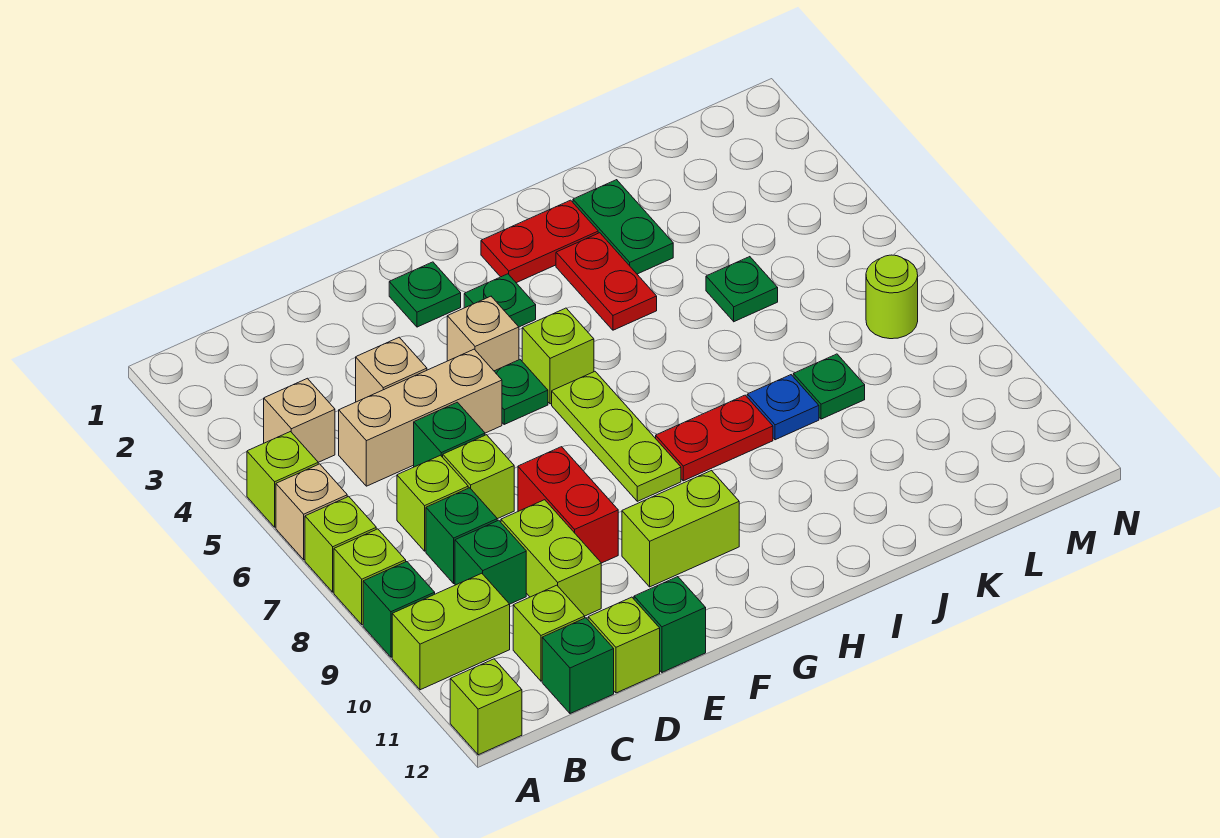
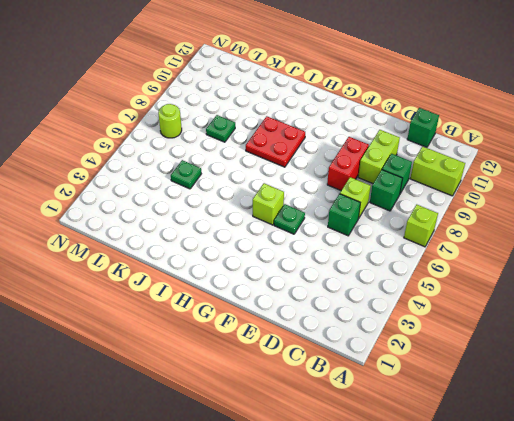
red plate H8:I9 level 1 -> red plate H8:I8 level 1
none -> lime brick A5 level 1
none -> tan brick A6 level 1
none -> lime brick A8 level 1
none -> green brick A9 level 1

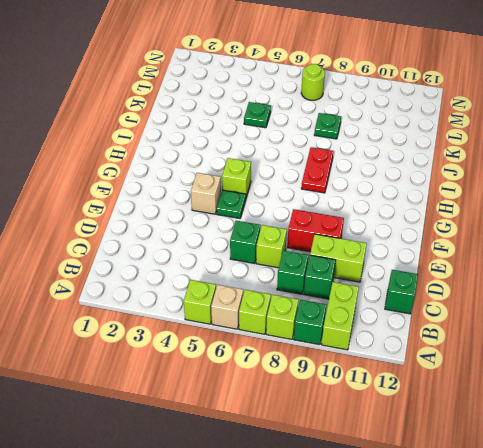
none -> lime brick A12 level 1
none -> tan brick B4 level 1
none -> tan brick C5:E5 level 1
none -> lime brick C7 level 1

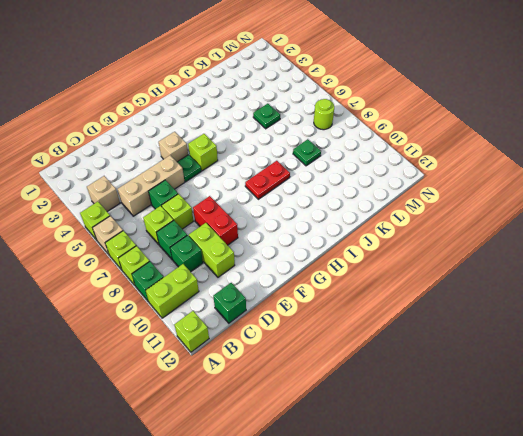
none -> lime brick C11 level 1
none -> tan brick D4 level 1
none -> lime brick D12 level 1
none -> green brick E12 level 1

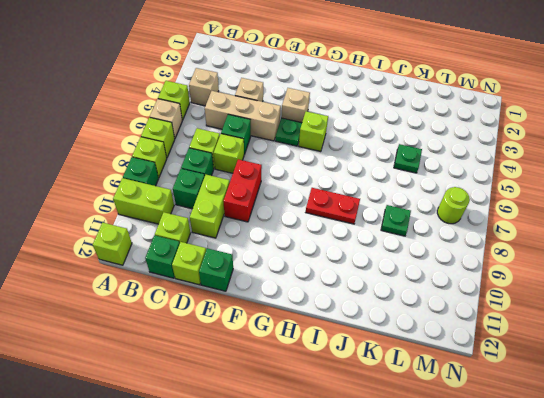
none -> green plate F2 level 1
none -> lime brick F10:G10 level 1
none -> green plate G3 level 1
none -> lime plate G6:G8 level 1

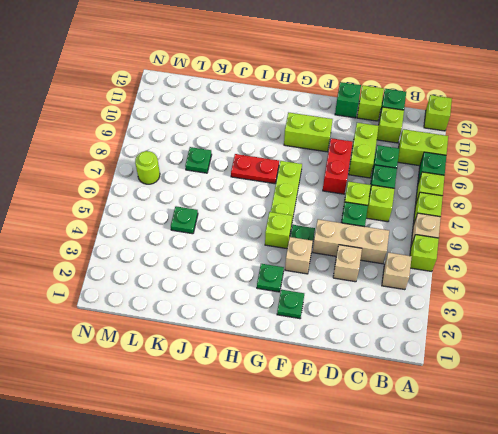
none -> red plate H2:I2 level 1
none -> red plate I3:I4 level 1
none -> green plate J2:J3 level 1
none -> blue plate J8 level 1

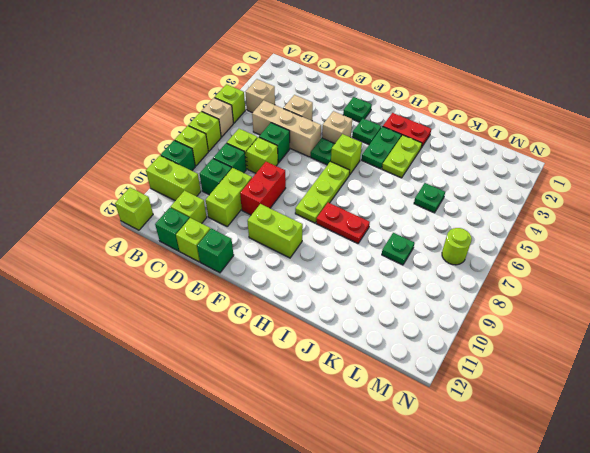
green plate H3:H4 level 1 -> green plate J2:J3 level 1
lime plate I3:I4 level 1 -> red plate I3:I4 level 1
none -> blue plate J8 level 1

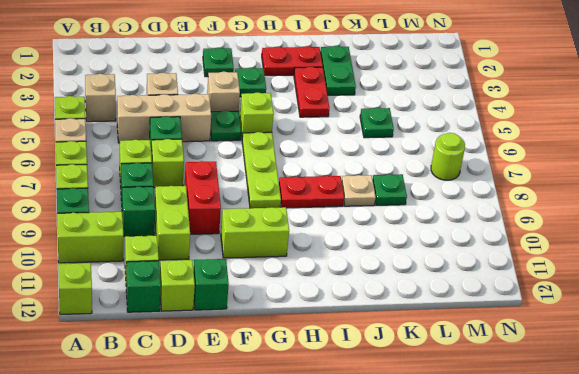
tan plate J8 level 1 -> blue plate J8 level 1

